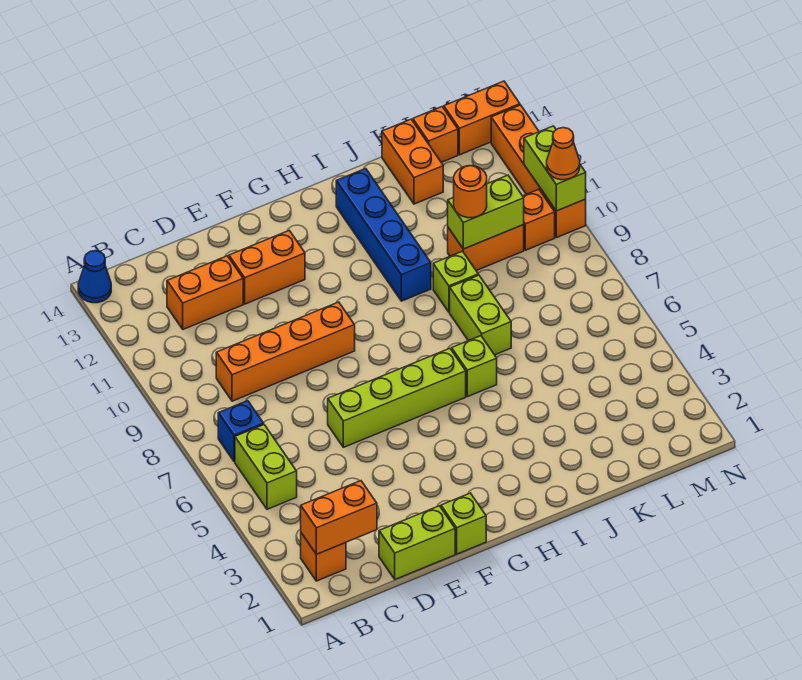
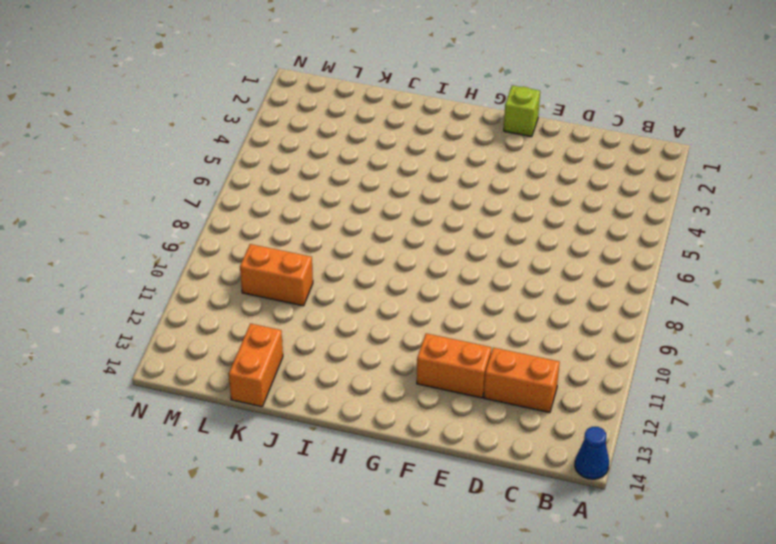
none -> orange brick B2 level 1
none -> lime brick B5:B6 level 1
none -> blue brick B7 level 1

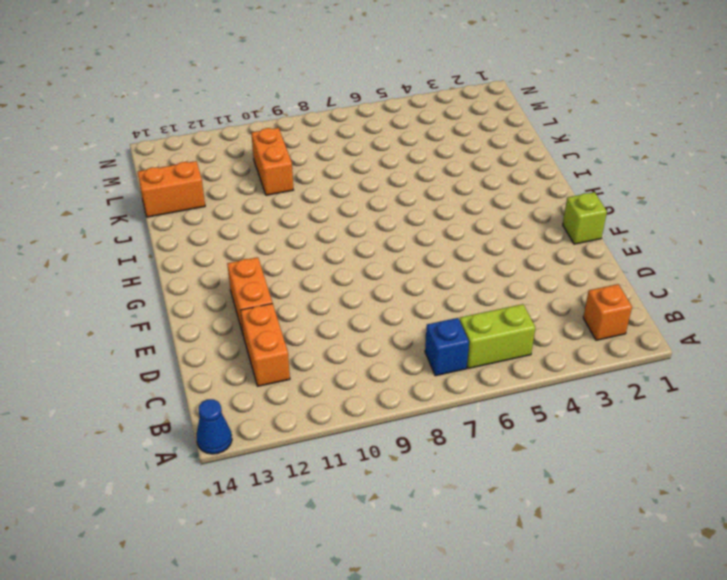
none -> orange brick C9:F9 level 1
none -> lime brick D1:E1 level 1
none -> lime brick E6:H6 level 1

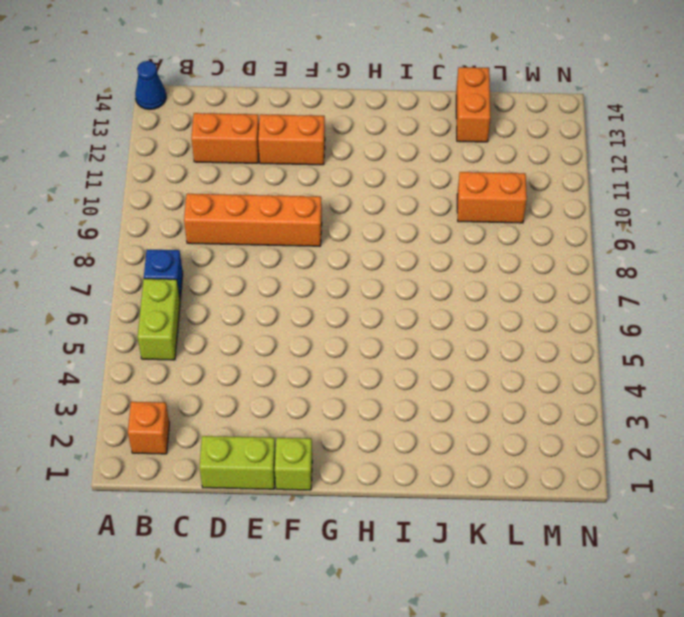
none -> lime brick E6:H6 level 1
none -> lime brick I6 level 1
none -> blue brick I10:I13 level 1

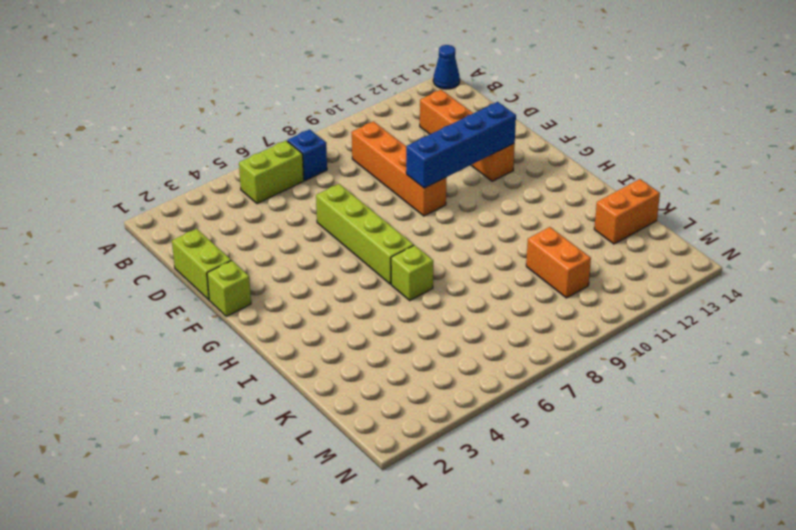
blue brick F9:F12 level 2 -> blue brick I10:I13 level 1
none -> orange brick B2 level 1
none -> lime brick J7:J8 level 1
none -> lime brick J9 level 1

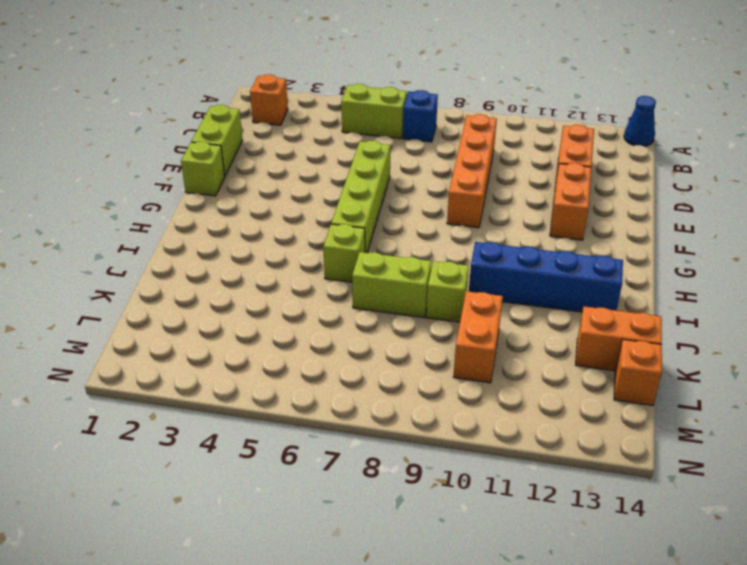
none -> orange brick M10 level 1
none -> orange brick M14:N14 level 1
none -> orange brick N10:N13 level 1

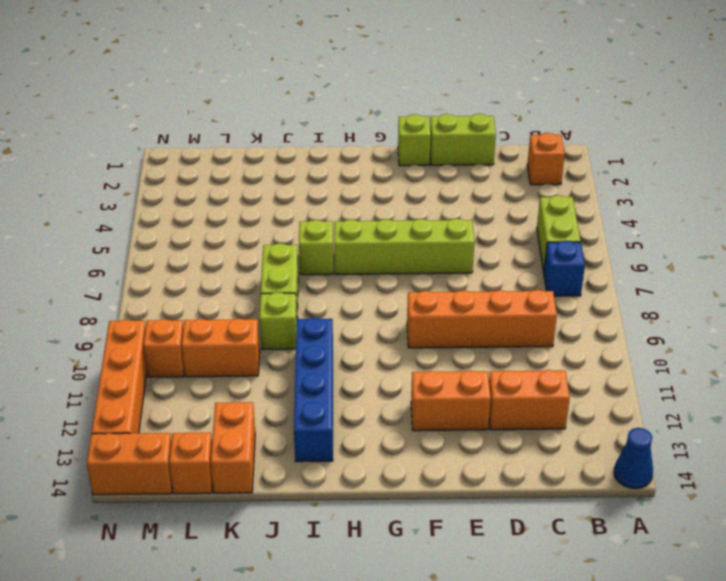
none -> orange brick B2:C2 level 2
none -> lime brick K10:L10 level 2
none -> lime brick N10:N11 level 2

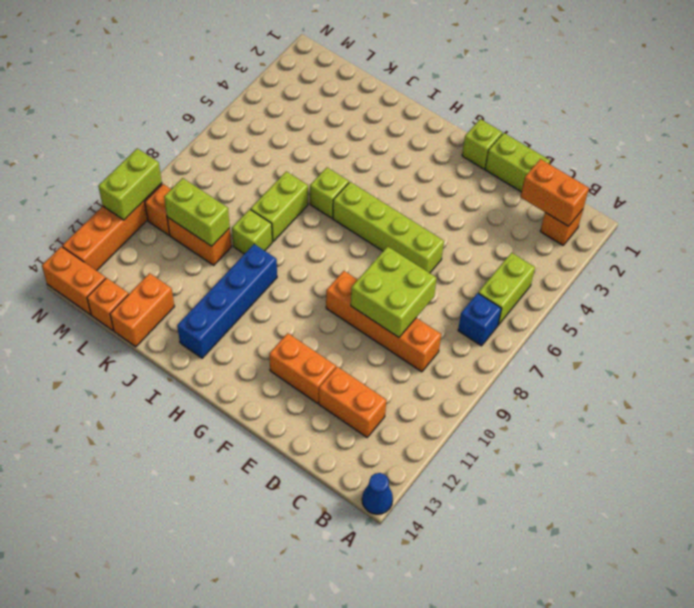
lime brick D8:E9 level 2 -> none
none -> orange round brick K10 level 3
none -> orange cone N10 level 3

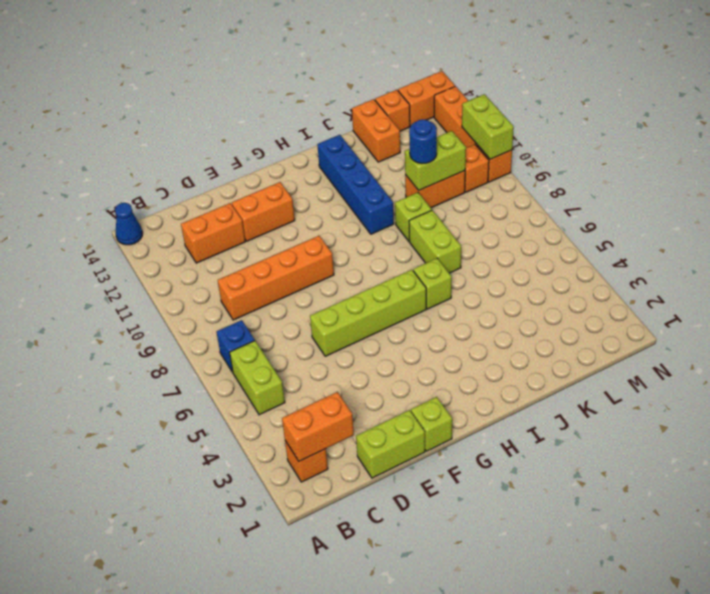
blue round brick K10 level 3 -> orange round brick K10 level 3
none -> orange cone N10 level 3

